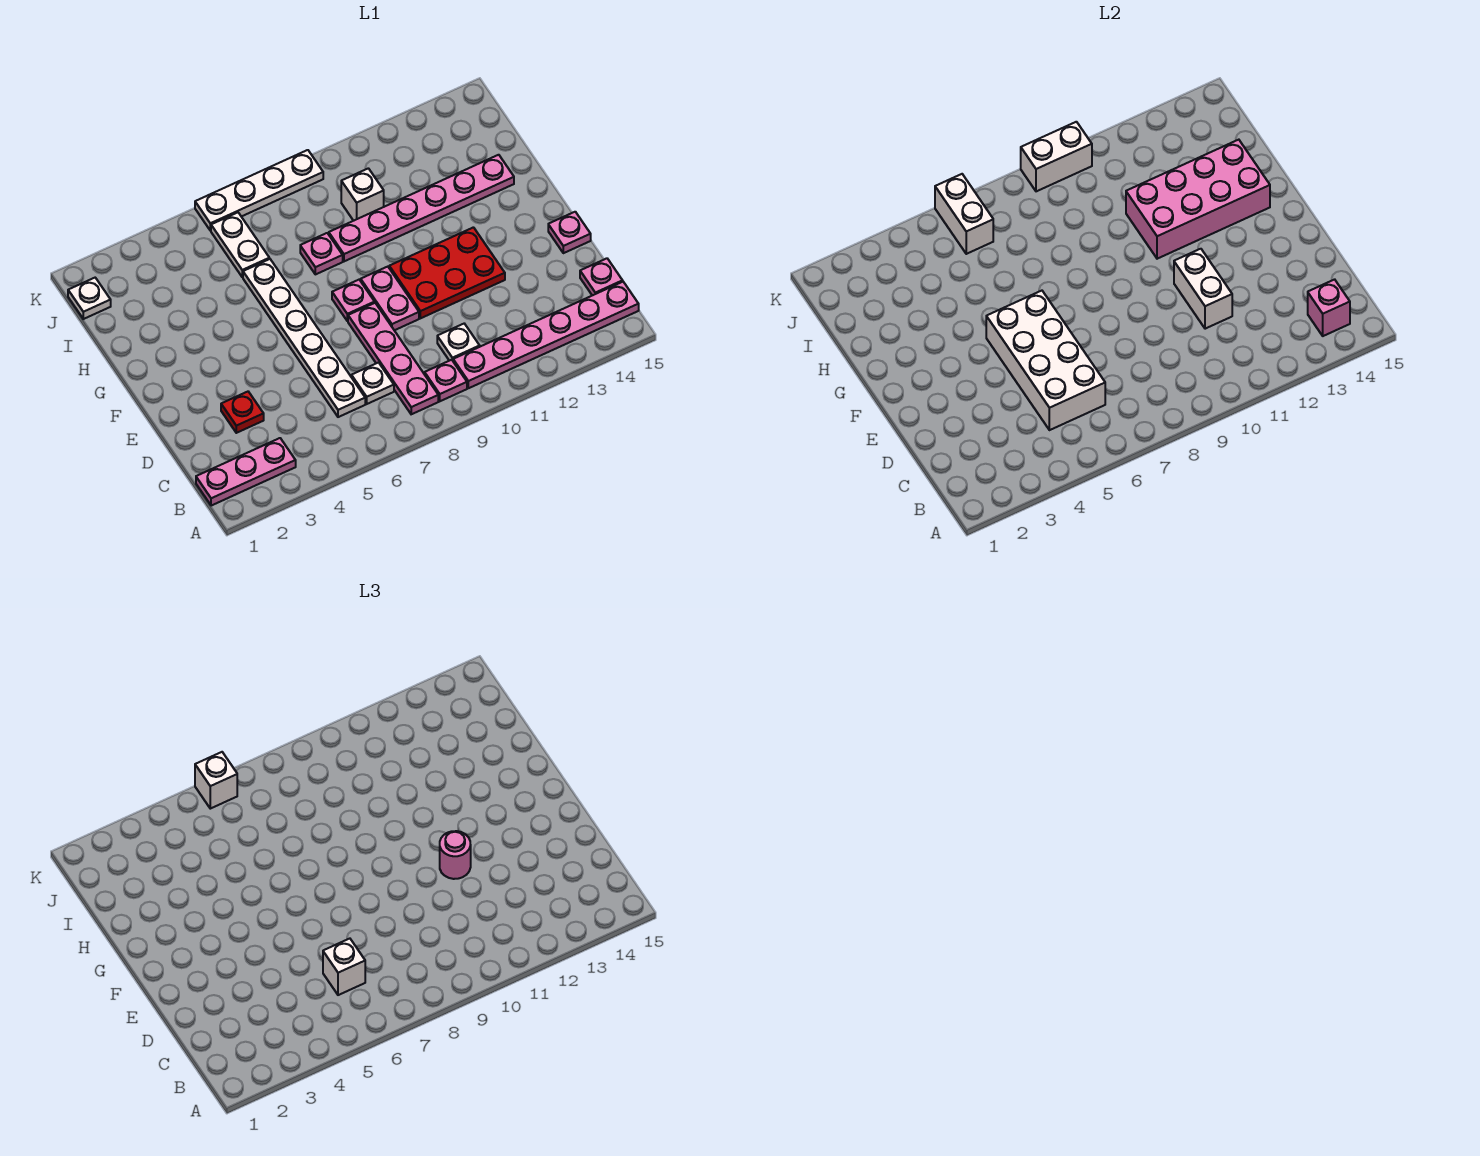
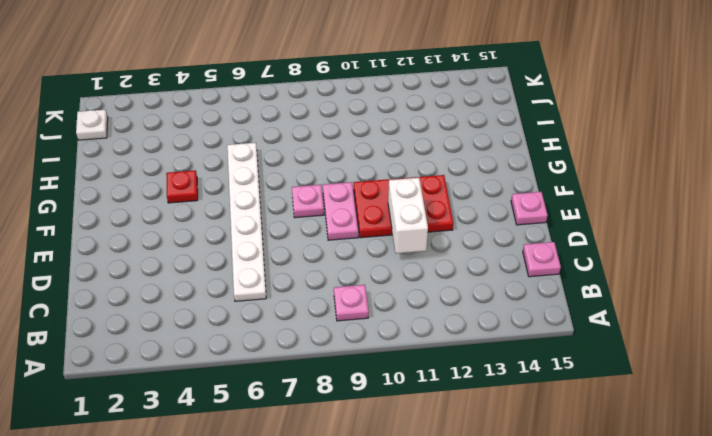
red plate G4 level 1 -> red plate D3 level 1
none -> pink plate B1:B3 level 1
none -> pink plate B8:E8 level 1
none -> pink plate B10:B15 level 1

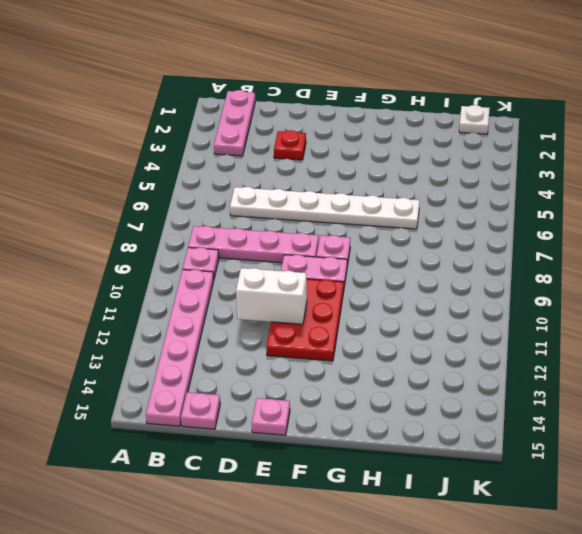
none -> white plate C7 level 1
none -> white plate C10 level 1
none -> pink plate H8 level 1

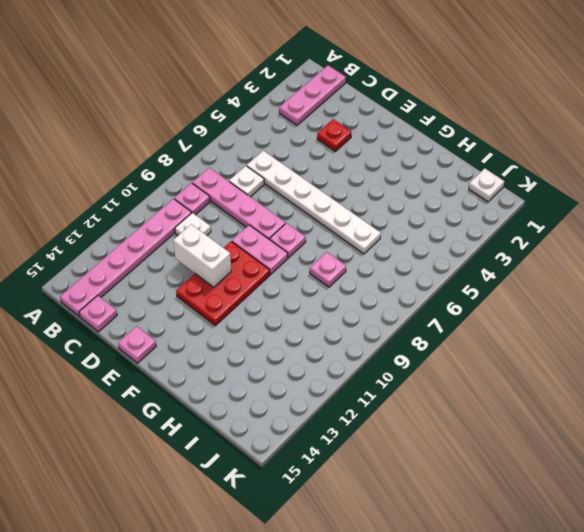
none -> pink plate H9:H14 level 1
none -> white plate I6:J6 level 1
none -> white brick I10 level 1

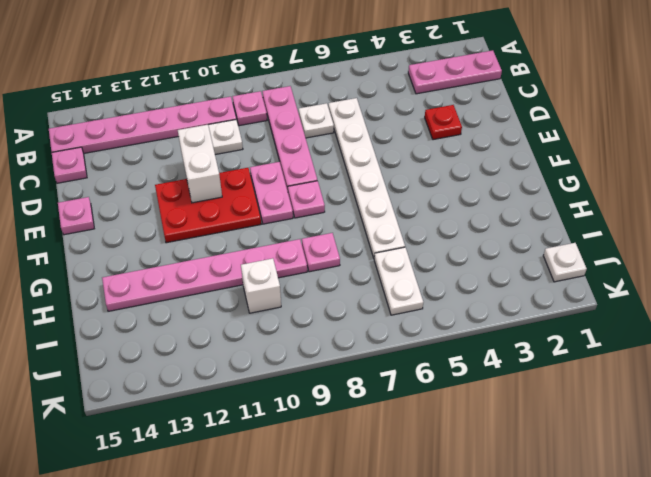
none -> white plate K6:K9 level 1
none -> pink brick B14 level 2
none -> white brick C5:F6 level 2

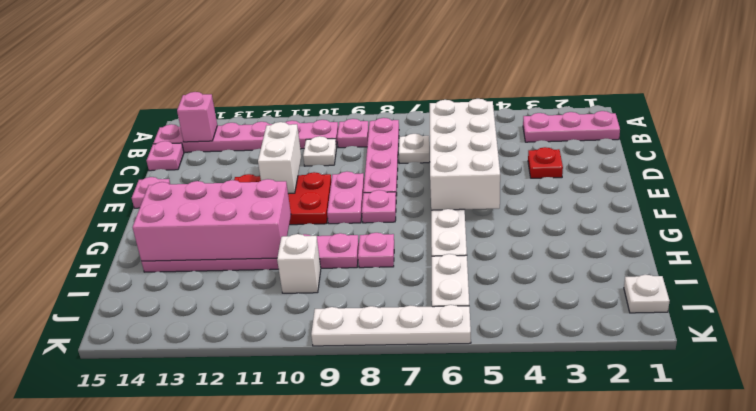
none -> white brick J6:K6 level 2
none -> white brick K9:K10 level 2
none -> white brick C6 level 3

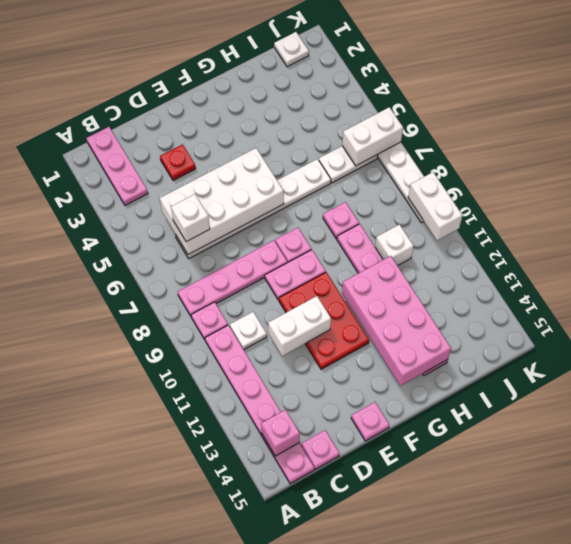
none -> white plate C7 level 1
none -> pink round brick E11 level 3
none -> white brick K6 level 3

